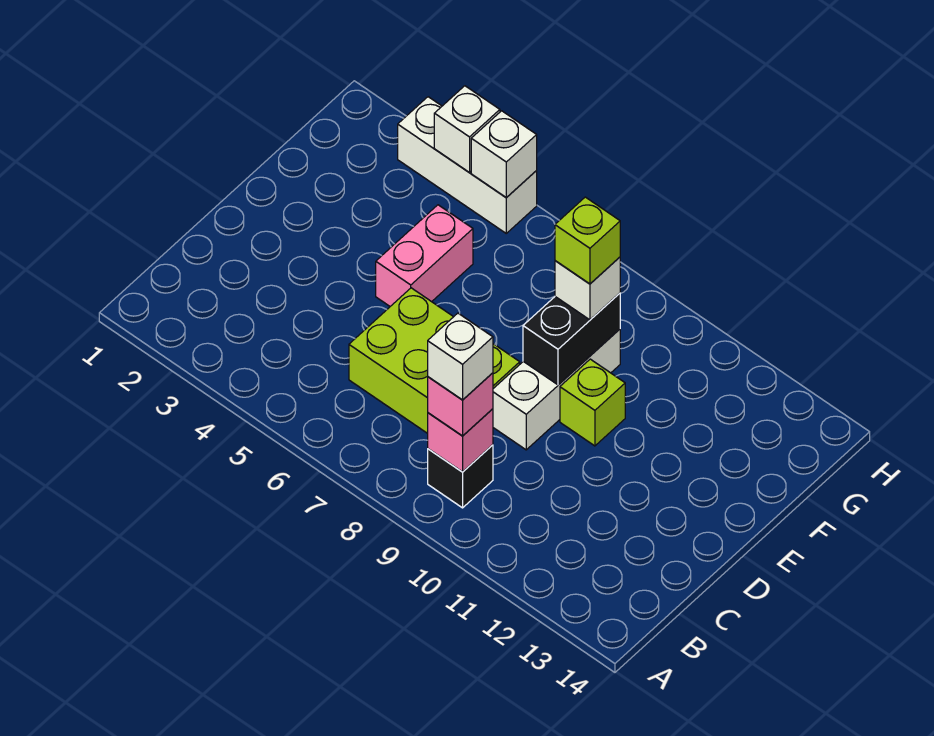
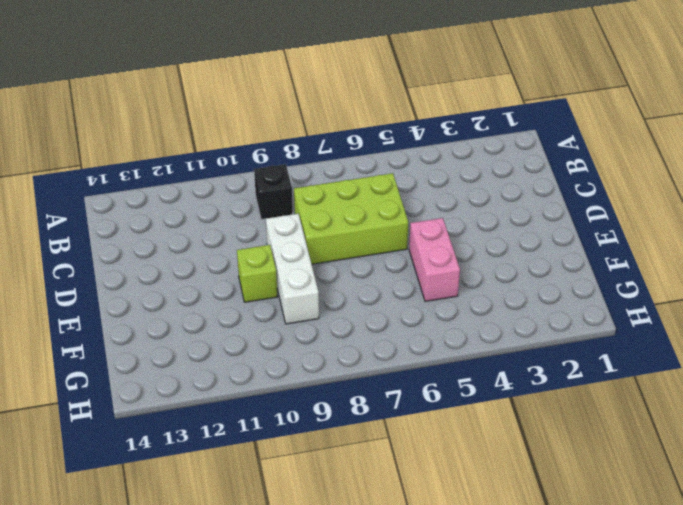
none -> white brick H3:H5 level 1
none -> pink brick B9 level 2
none -> black brick E9:F9 level 2

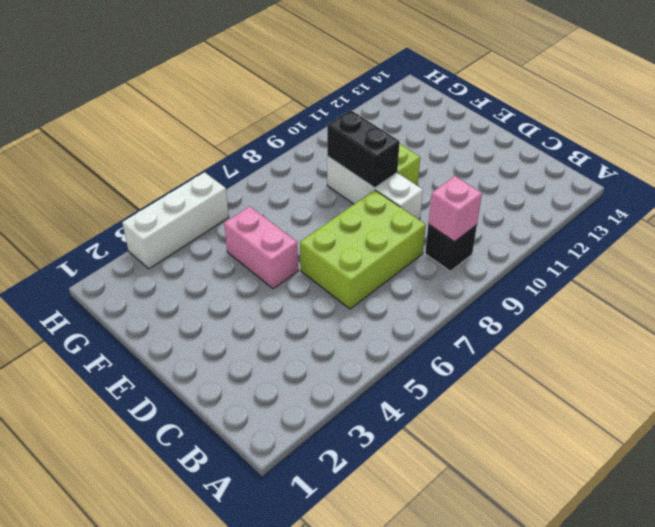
none -> white brick H4 level 2
none -> white brick H5 level 2
none -> pink brick B9 level 3

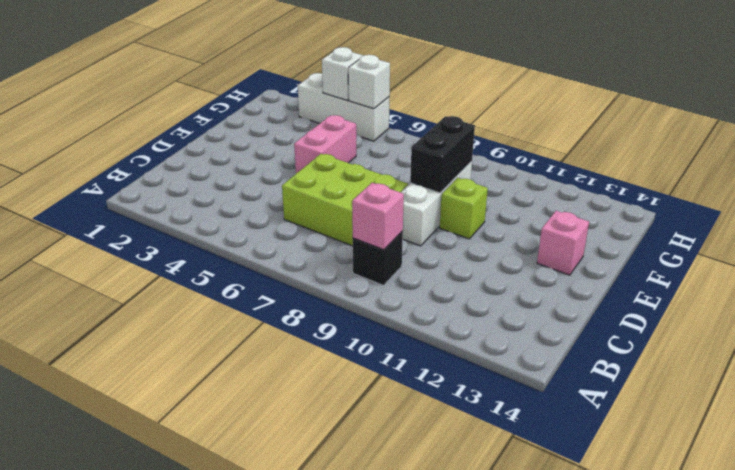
pink brick E13 level 1 -> pink brick B9 level 3
none -> white brick F9 level 3
none -> white brick B9 level 4
none -> lime brick F9 level 4

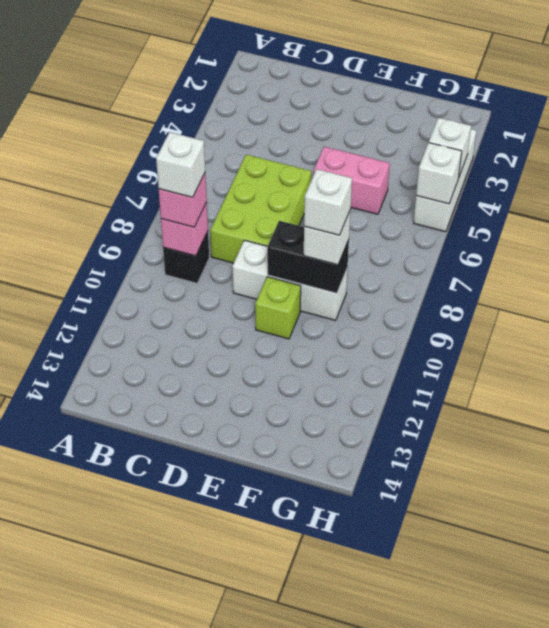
white brick F9 level 4 -> lime brick F9 level 4

